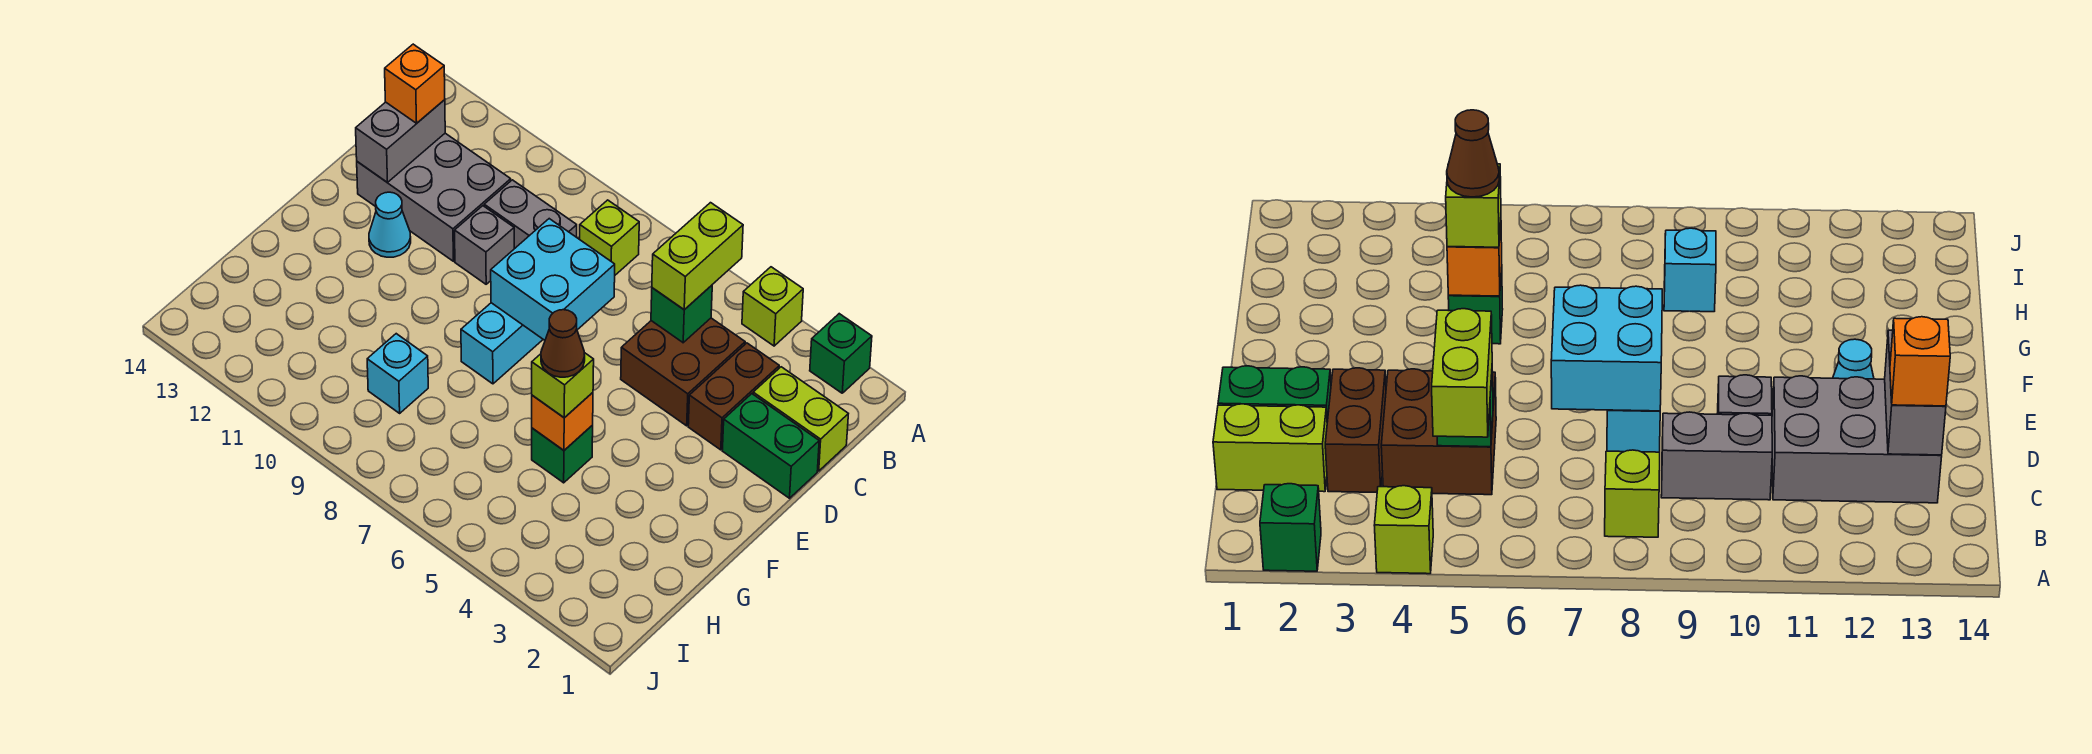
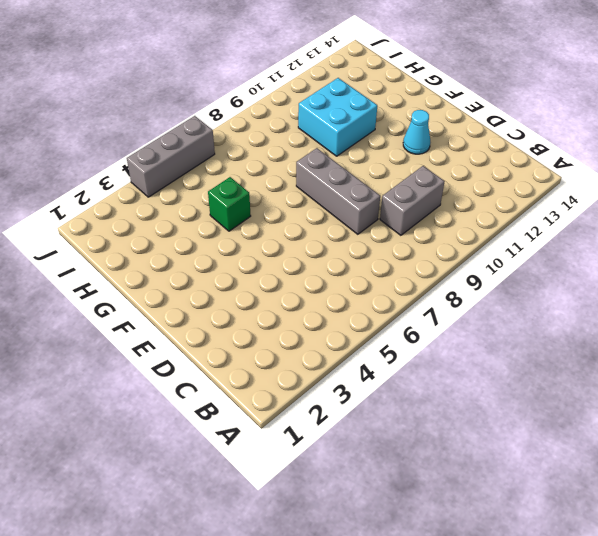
grey brick D8:F8 level 1 -> cyan brick D8:F8 level 1
cyan brick G10:H11 level 1 -> cyan brick D7:E8 level 2
grey brick J4:J6 level 1 -> none
none -> green brick A2 level 1
none -> lime brick A4 level 1
none -> lime brick B8 level 1

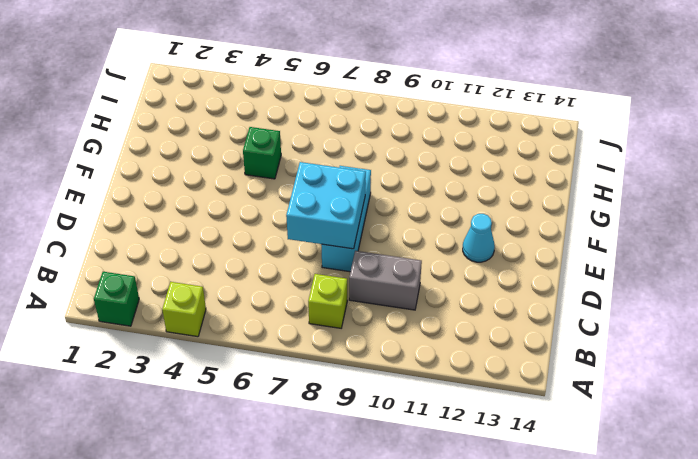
none -> lime brick C1:C2 level 1
none -> brown brick C3:D3 level 1
none -> brown brick C4:D5 level 1

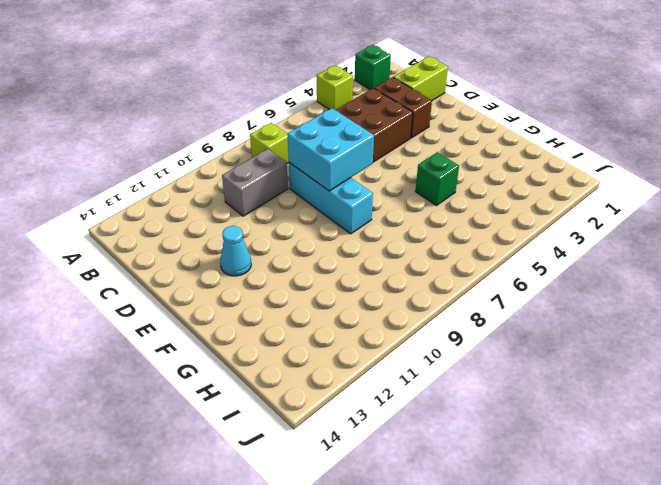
none -> grey brick C11:D13 level 1
none -> green brick D1:D2 level 1
none -> grey brick D10 level 1

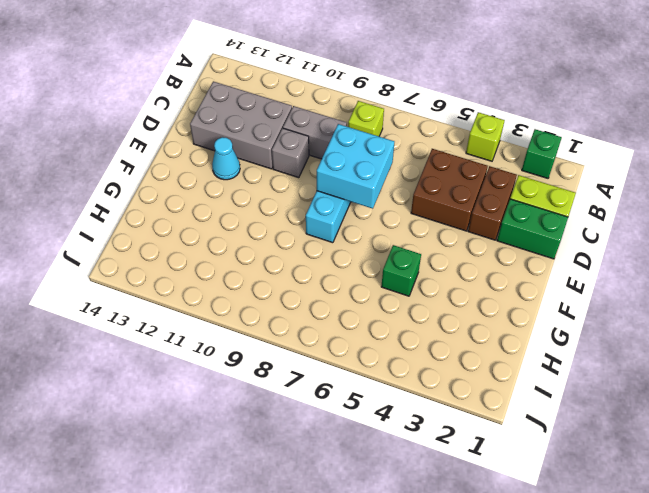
none -> cyan brick H9 level 1
none -> green brick C5 level 2
none -> grey brick C13:D13 level 2

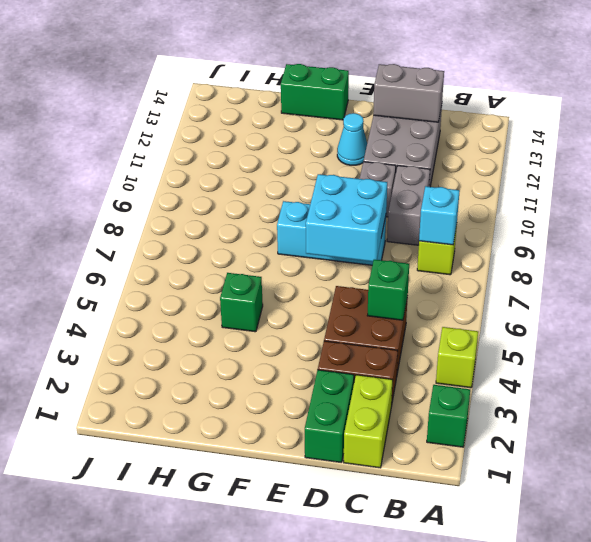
cyan brick B8 level 2 -> cyan brick H9 level 1
green brick F14:G14 level 1 -> none
none -> orange brick G5 level 2
none -> lime brick B5:C5 level 3
none -> orange brick C13 level 3

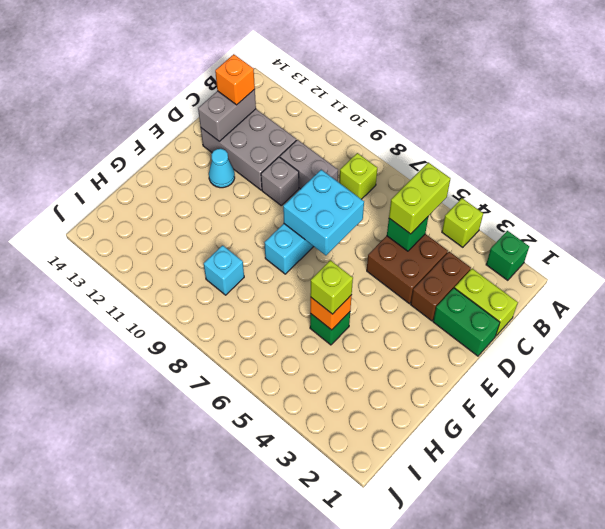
none -> brown cone G5 level 4

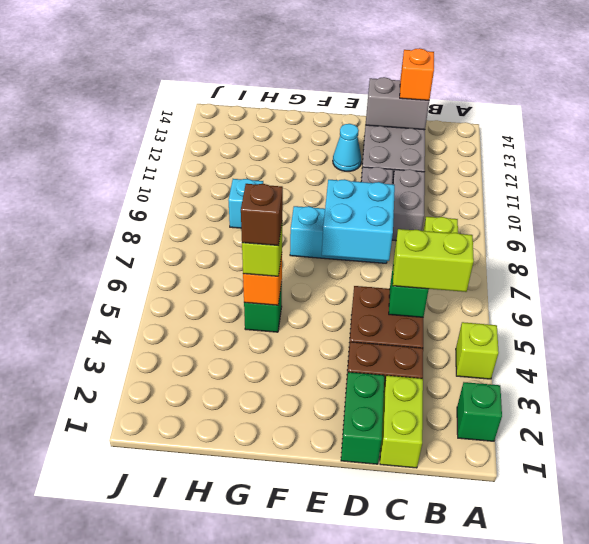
brown brick G5 level 4 -> brown cone G5 level 4

